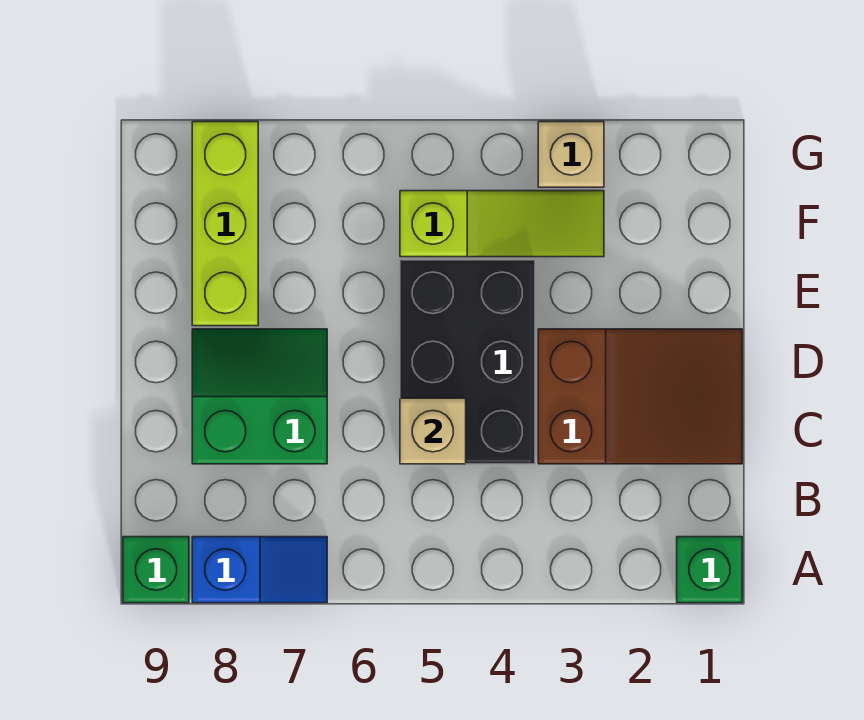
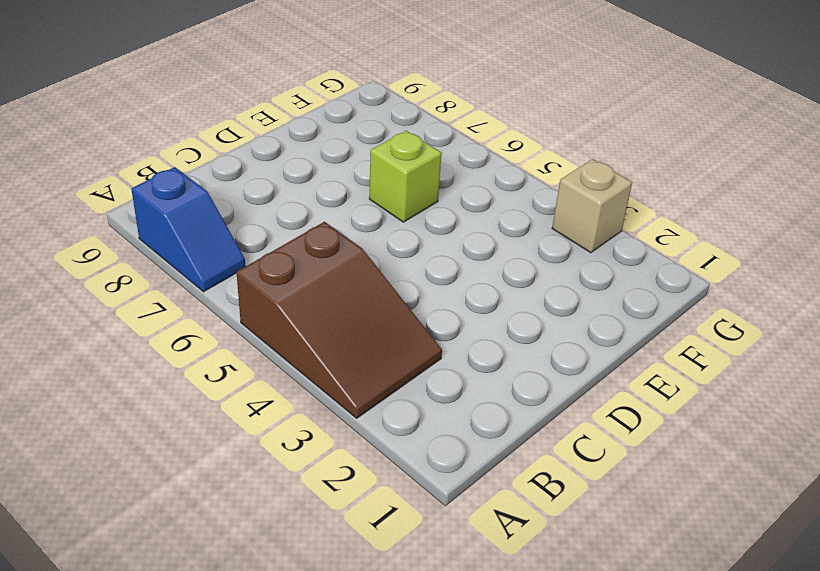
brown slope A3:B5 level 1 top 5 -> brown slope C1:D3 level 1 top 3
lime brick E6 level 1 -> none
none -> green brick A1 level 1
none -> green brick A9 level 1

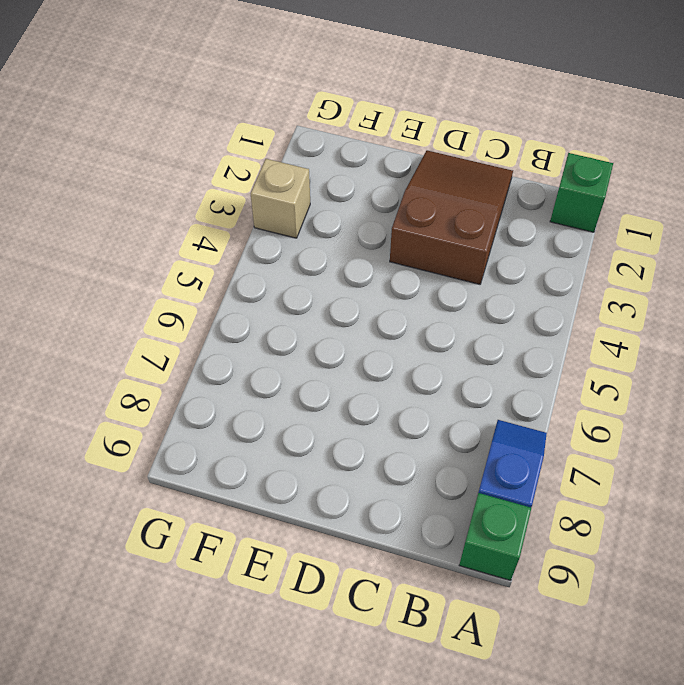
none -> black brick C4:E5 level 1
none -> green slope C7:D8 level 1 top C

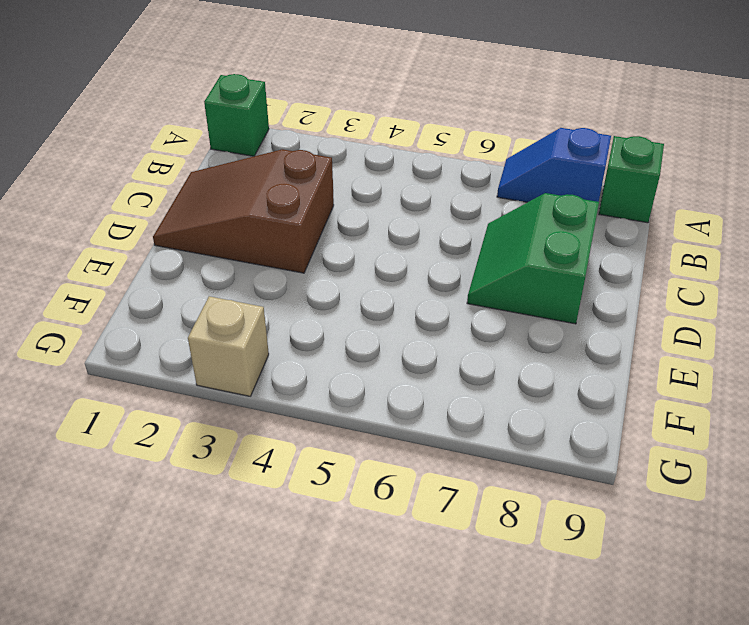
green slope C7:D8 level 1 top 8 -> green slope C7:D8 level 1 top C
none -> black brick C4:E5 level 1
none -> lime brick E8:G8 level 1

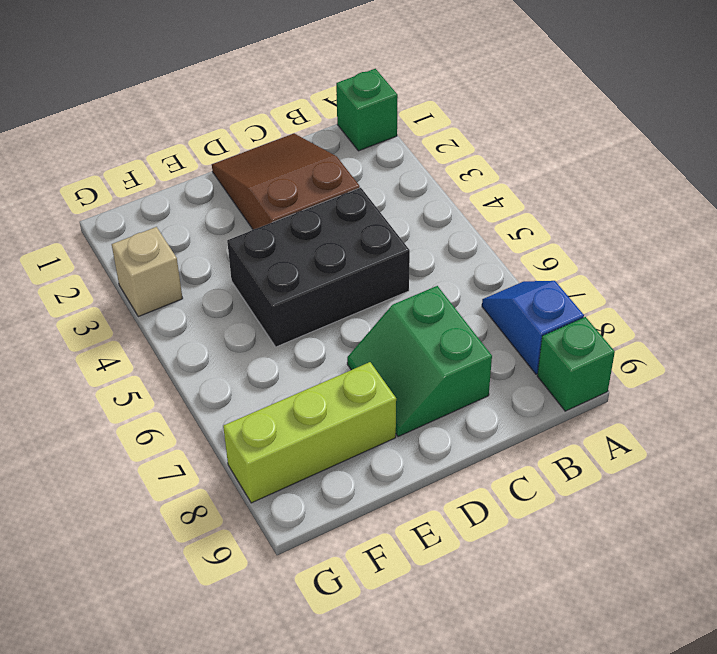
none -> lime slope F3:F5 level 1 top 5
none -> tan brick C5 level 2

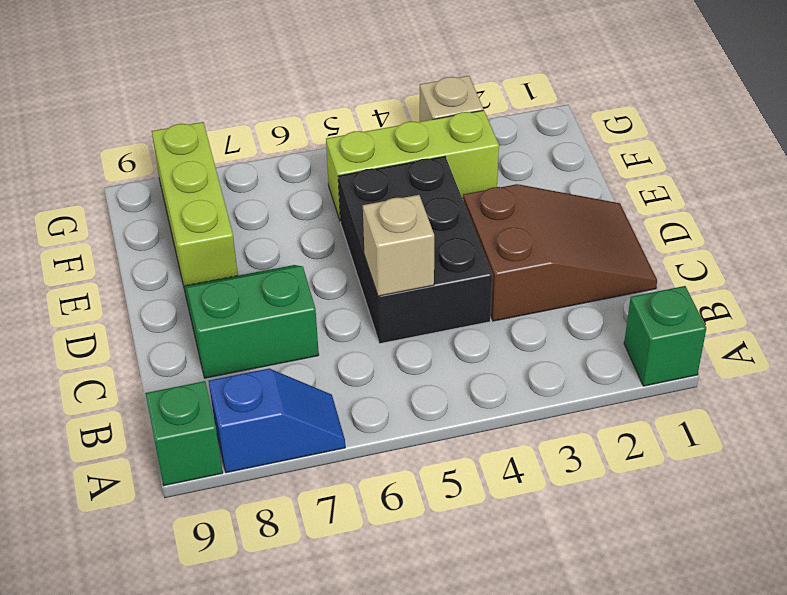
lime brick F3:F5 level 1 -> lime slope F3:F5 level 1 top 5

